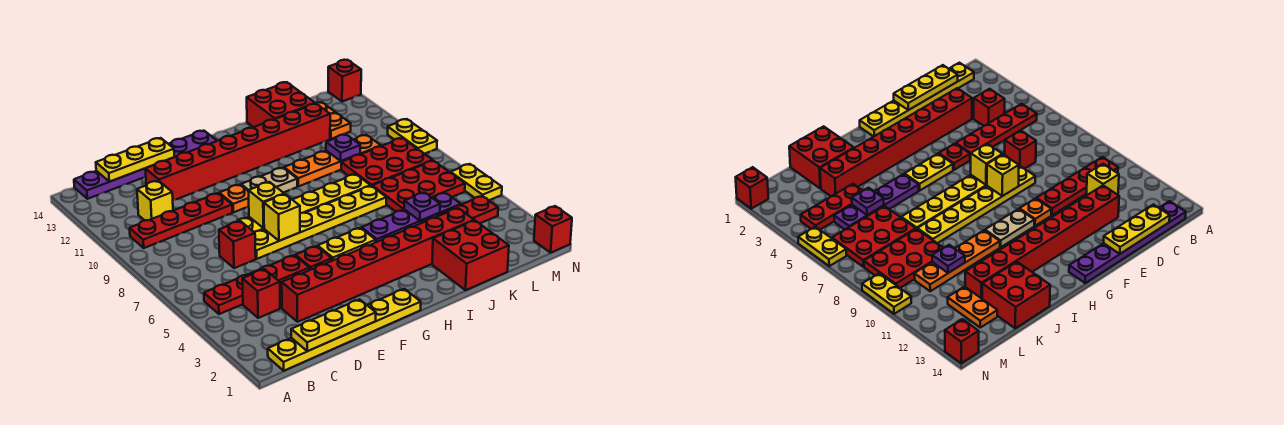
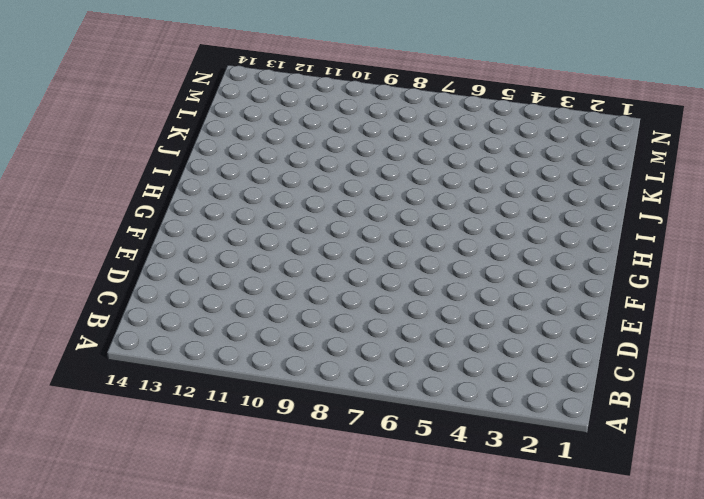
none -> yellow plate B1:G1 level 1
none -> red plate B5:E5 level 1
none -> red plate B10:E10 level 1
none -> purple plate B14:G14 level 1

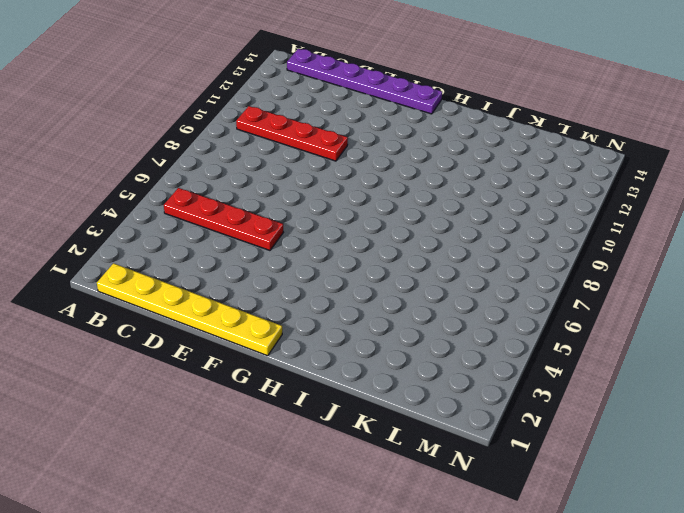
none -> red brick C4 level 1
none -> yellow brick C11 level 1
none -> red brick D3:K3 level 1
none -> red brick D7 level 1

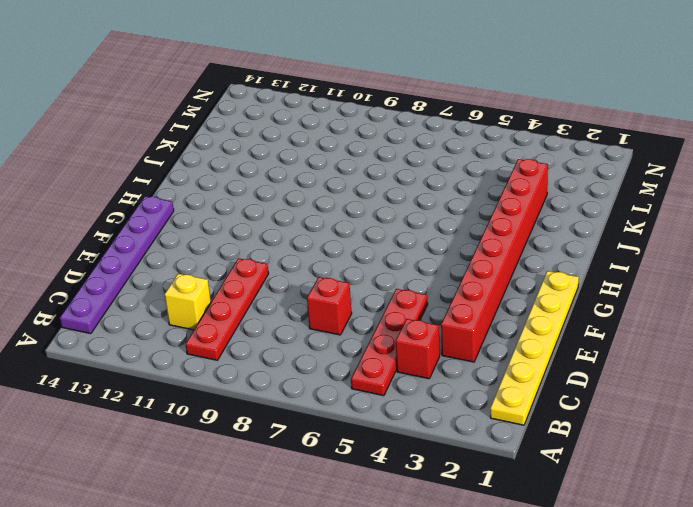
none -> red brick D12:K12 level 1
none -> yellow plate E7:J7 level 1
none -> yellow plate E8:J8 level 1
none -> red plate F5 level 1

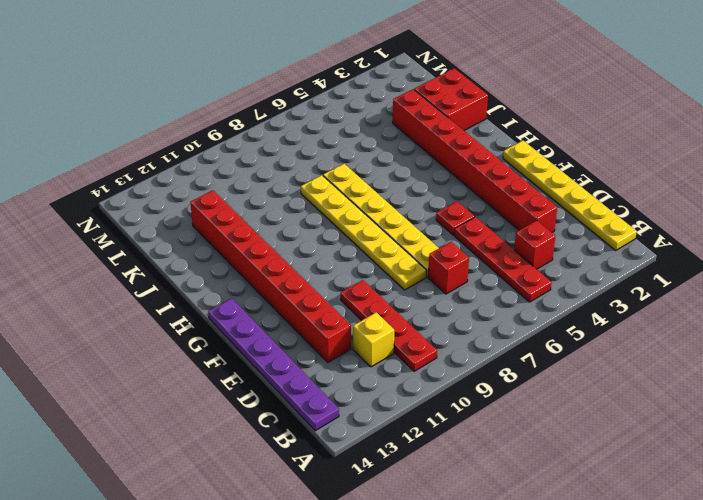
none -> orange plate F10 level 1
none -> yellow plate G5:H5 level 1
none -> tan plate G10:H10 level 1
none -> purple plate I5:L5 level 1

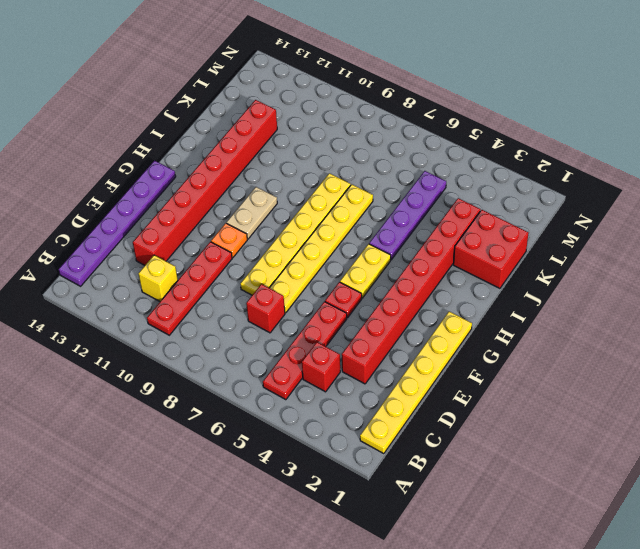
none -> orange plate I10:L10 level 1
none -> red brick J13:K14 level 1
none -> red plate K4:M4 level 1
none -> red plate K6:M7 level 1

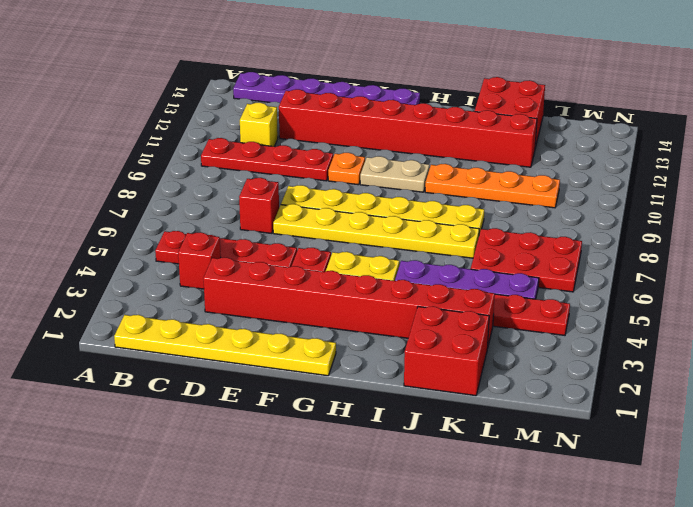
none -> red plate K8:M9 level 1
none -> orange plate L12:L13 level 1
none -> red brick N1 level 1
none -> yellow plate N5:N6 level 1

